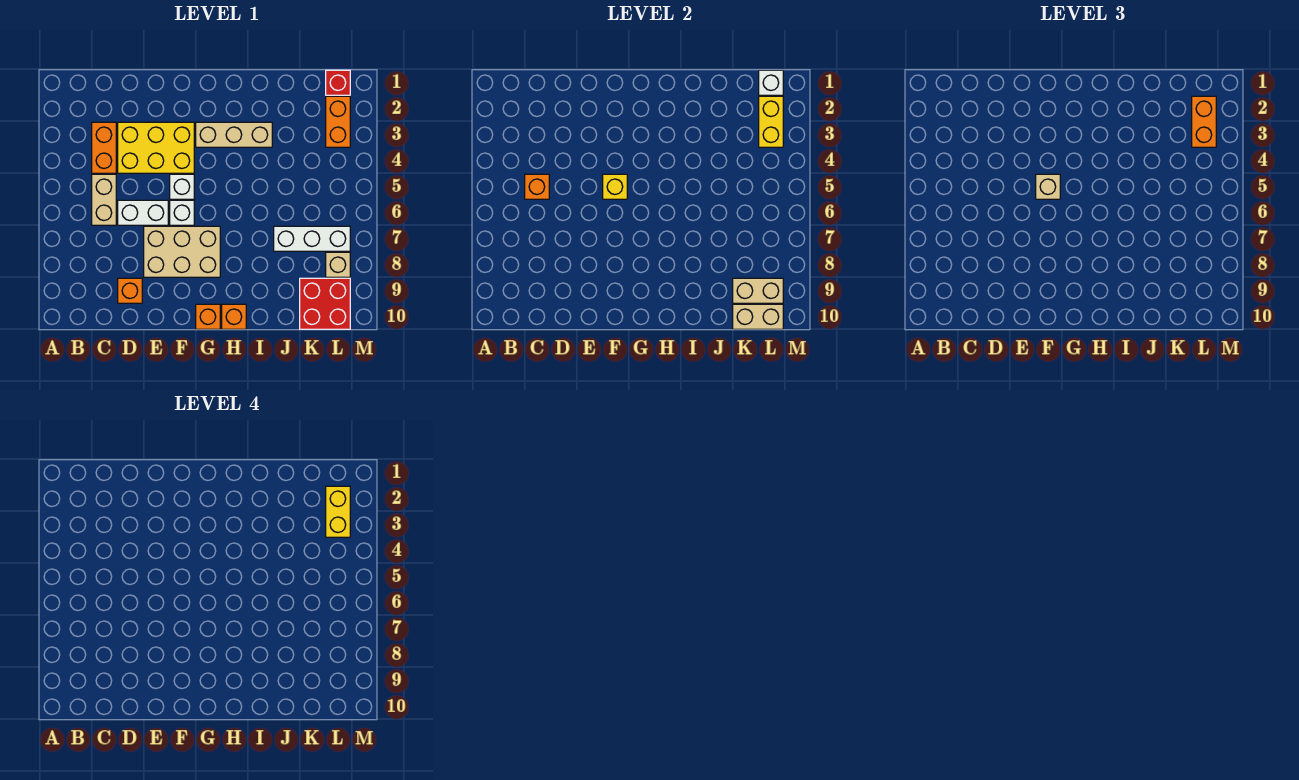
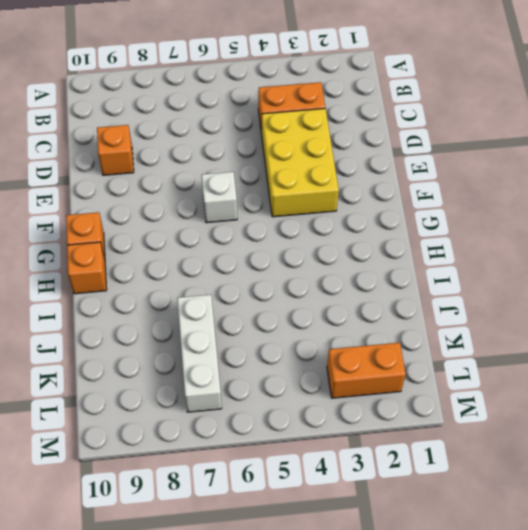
none -> tan brick C5:C6 level 1
none -> white brick D6:E6 level 1
none -> tan brick E7:G8 level 1

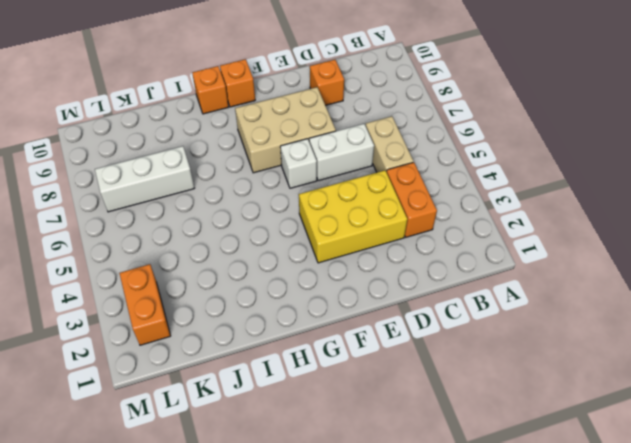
none -> white brick F5 level 1
none -> tan brick G3:I3 level 1
none -> red brick K9:L10 level 1

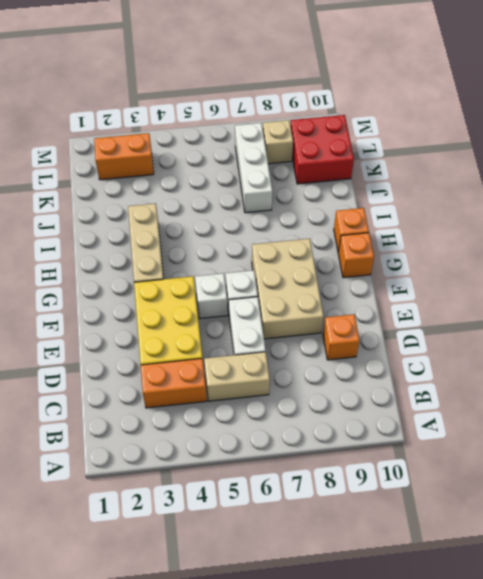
none -> red brick L1 level 1
none -> orange brick C5 level 2
none -> yellow brick F5 level 2

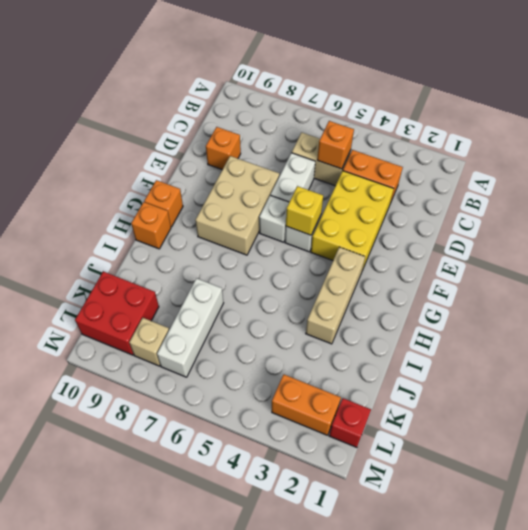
none -> tan brick K9:L9 level 2
none -> tan brick K10:L10 level 2
none -> white brick L1 level 2

